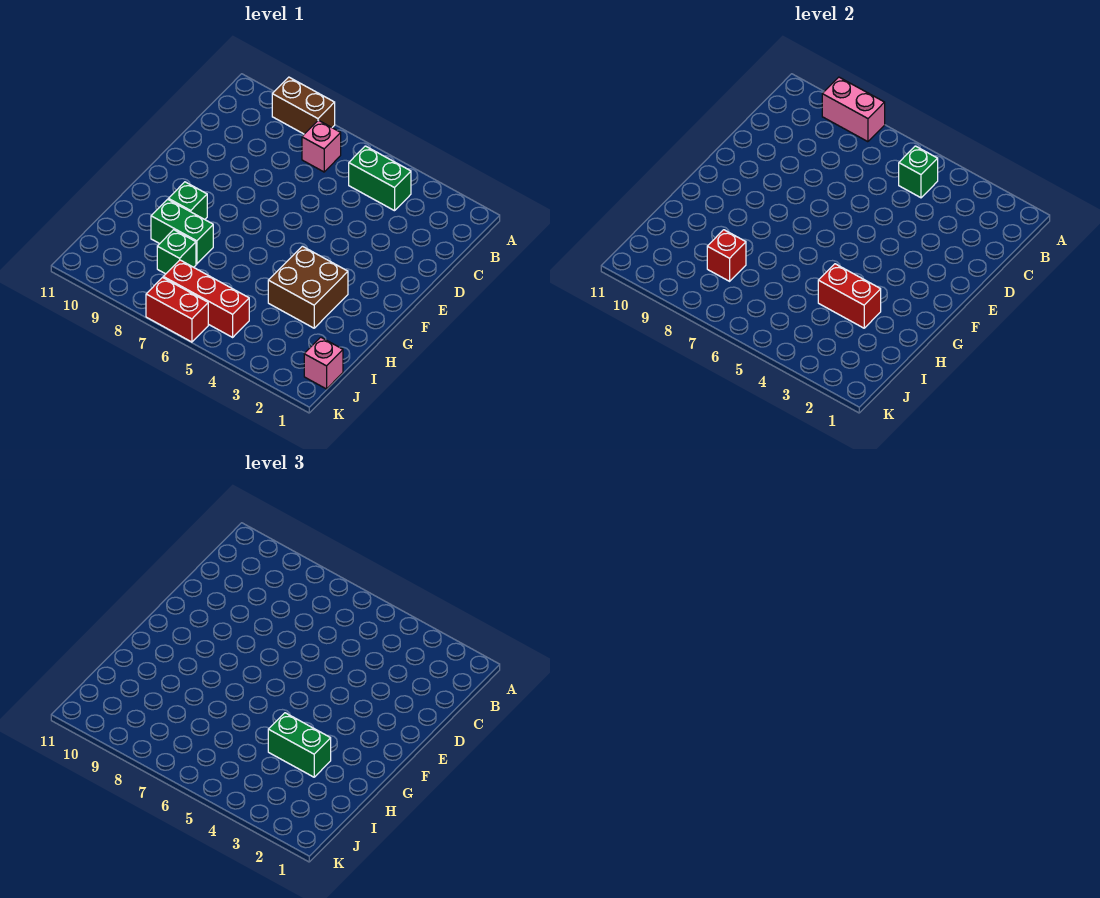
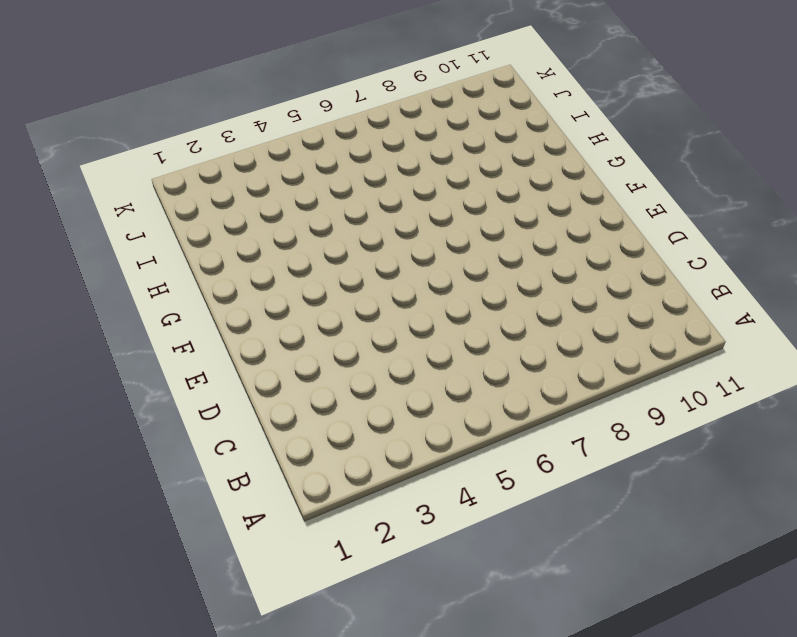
none -> brown brick A8:A9 level 1
none -> green brick B4:B5 level 1
none -> pink brick B7 level 1

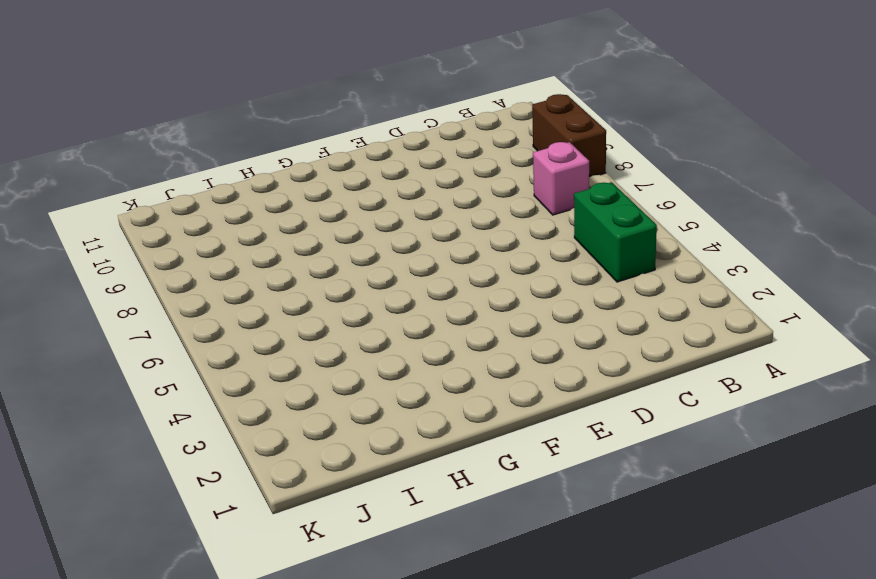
none -> brown brick G3:H4 level 1
none -> green brick G9 level 1
none -> green brick H8:H9 level 1

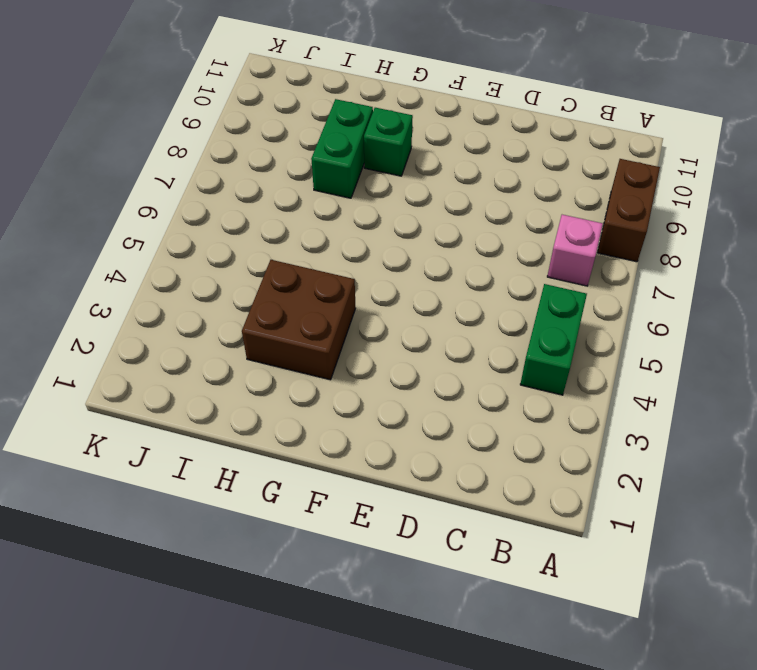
none -> green brick I8 level 1
none -> pink brick J1 level 1
none -> red brick J5:J7 level 1

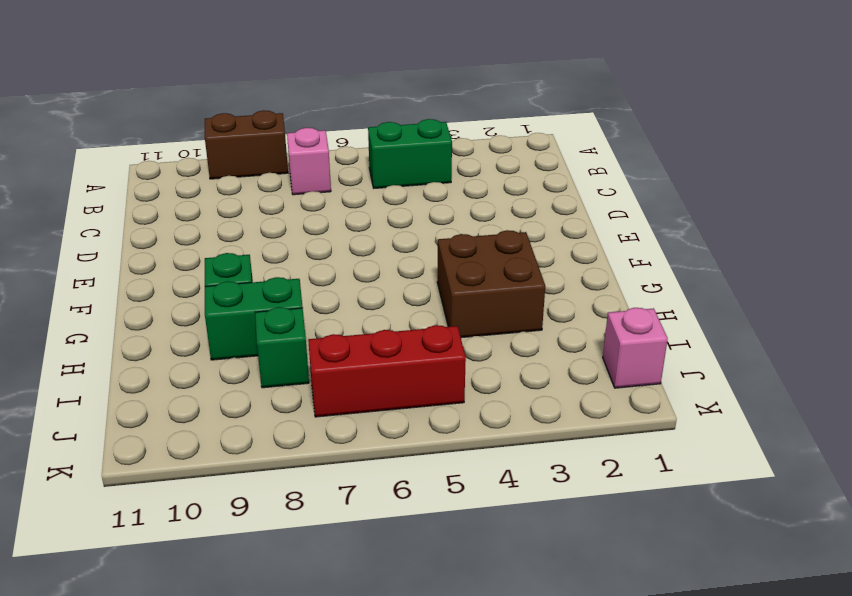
none -> red brick K6:K7 level 1
none -> pink brick A8:A9 level 2
none -> green brick B5 level 2

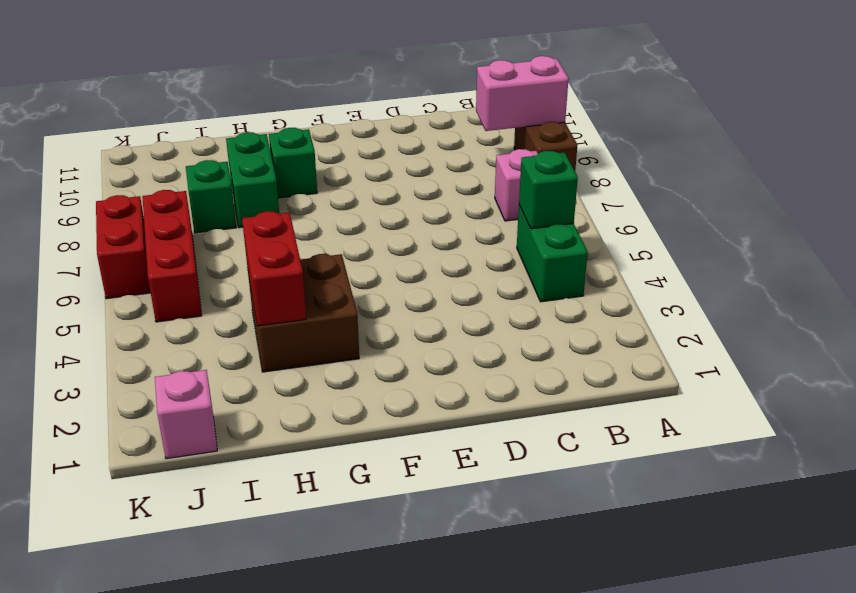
pink brick A9:B9 level 2 -> pink brick A8:A9 level 2
none -> red brick I8 level 2
none -> green brick H3:H4 level 3

